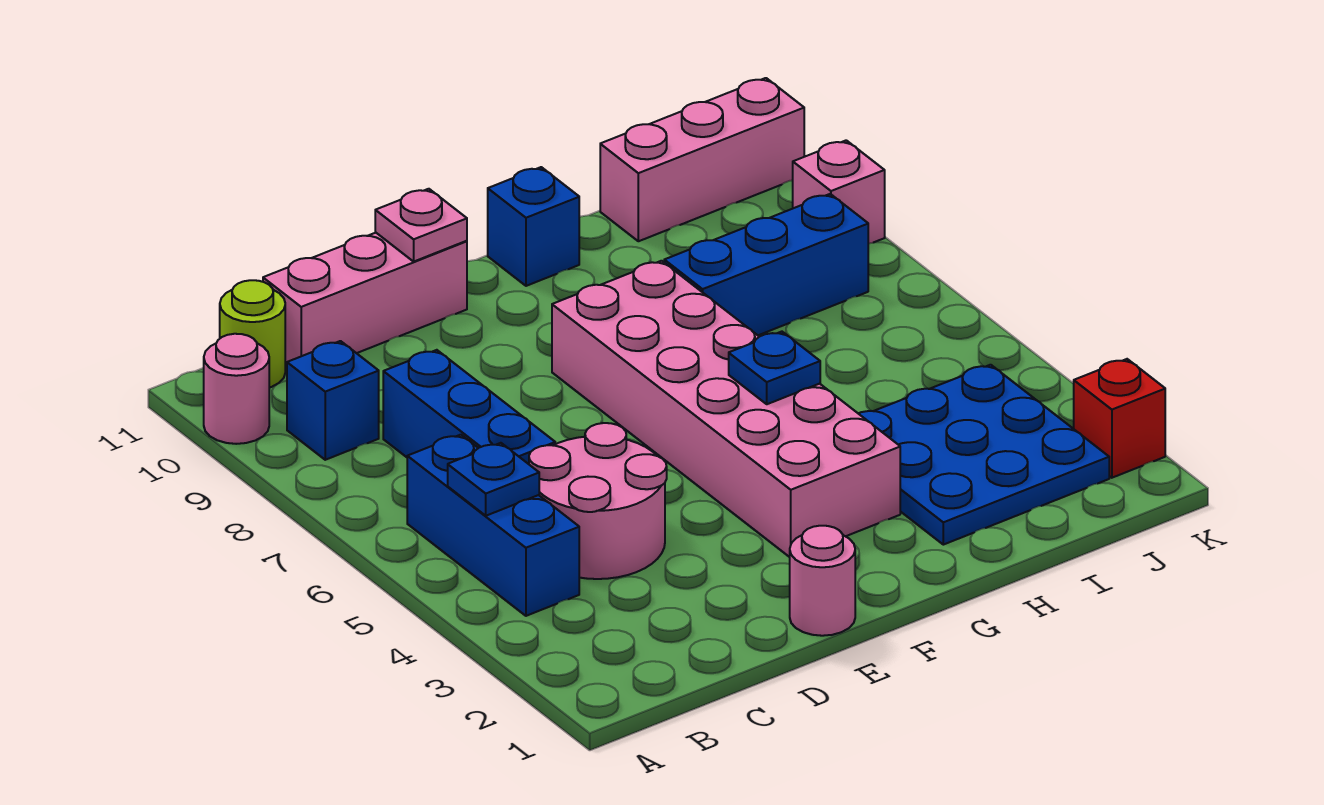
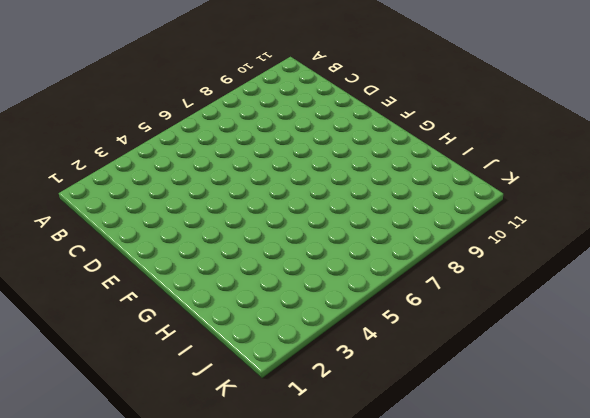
none -> pink round brick A10 level 1
none -> blue brick B4:B6 level 1
none -> blue brick B9 level 1

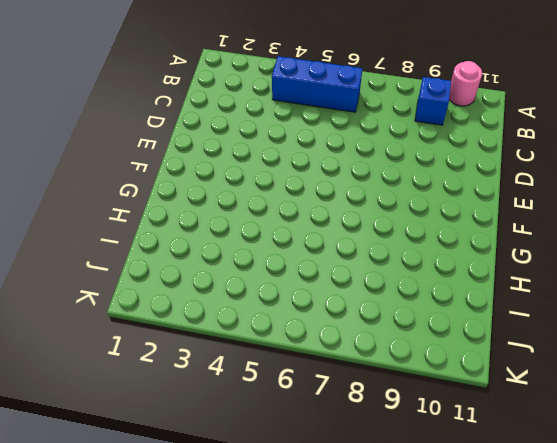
none -> lime round brick B11 level 1
none -> pink round brick C4:D5 level 1
none -> blue brick C6:C8 level 1

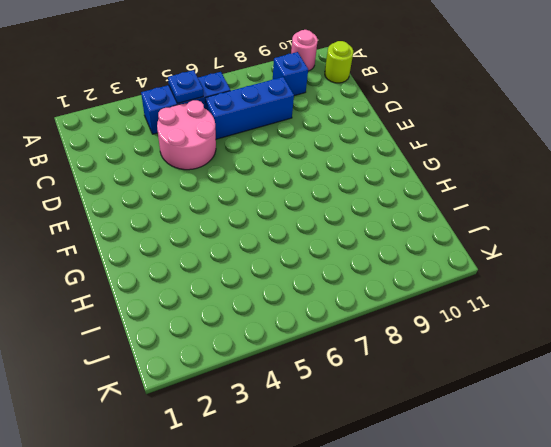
none -> pink brick C11:E11 level 1
none -> pink round brick E1 level 1
none -> pink brick F3:G8 level 1

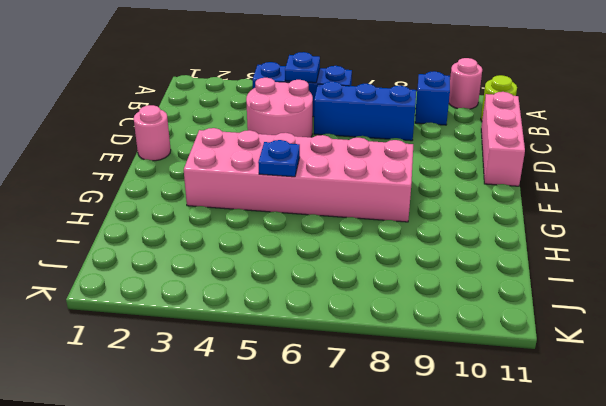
none -> blue brick G11 level 1
none -> blue plate H2:J4 level 1
none -> blue brick H8:J8 level 1

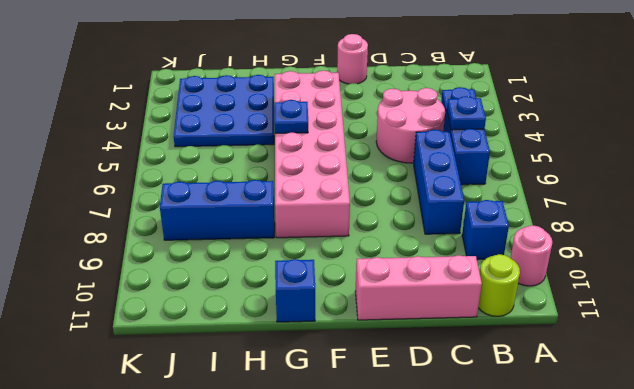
none -> pink brick I11:K11 level 1
none -> red brick K2 level 1
none -> pink brick K9 level 1

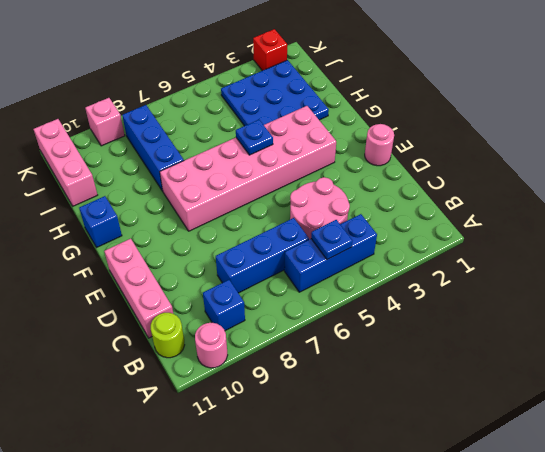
none -> pink plate E11 level 2

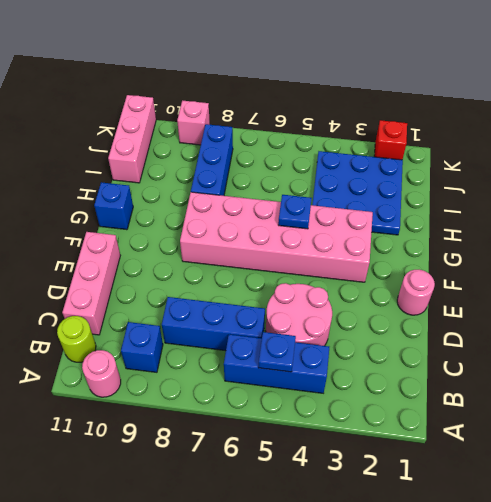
none -> pink plate E11 level 2

